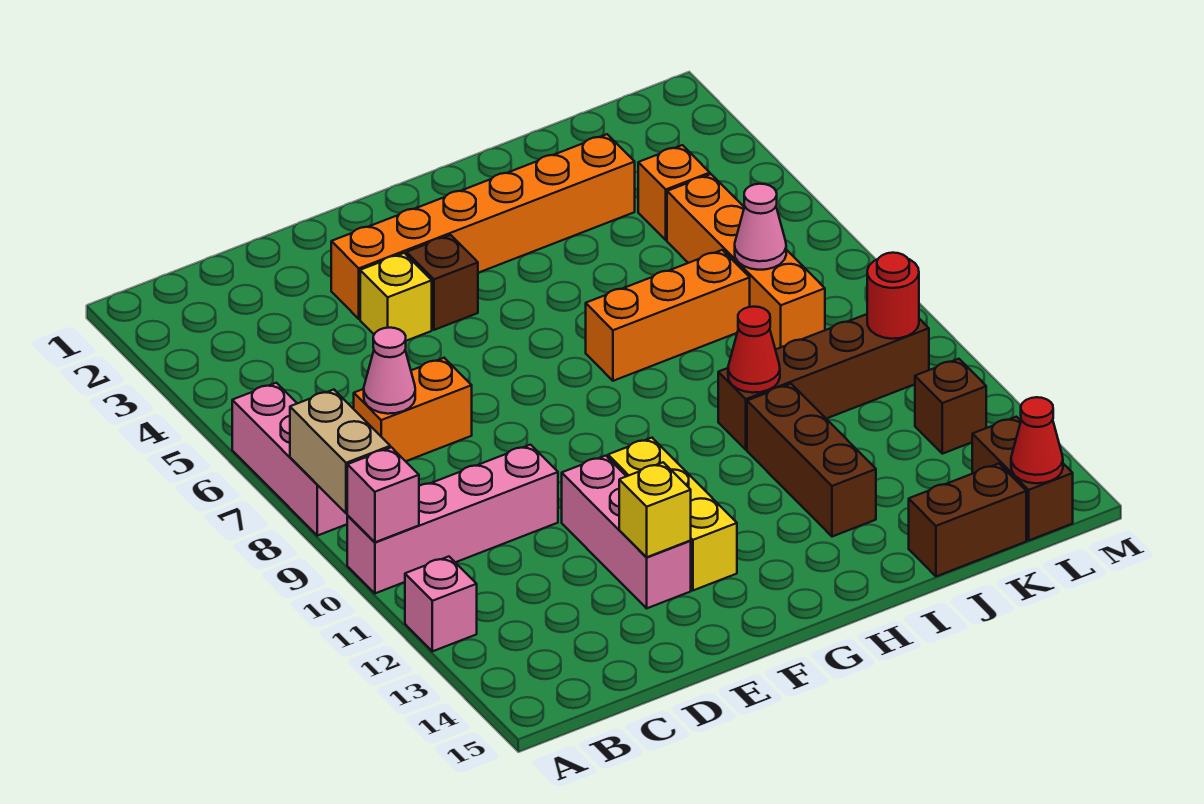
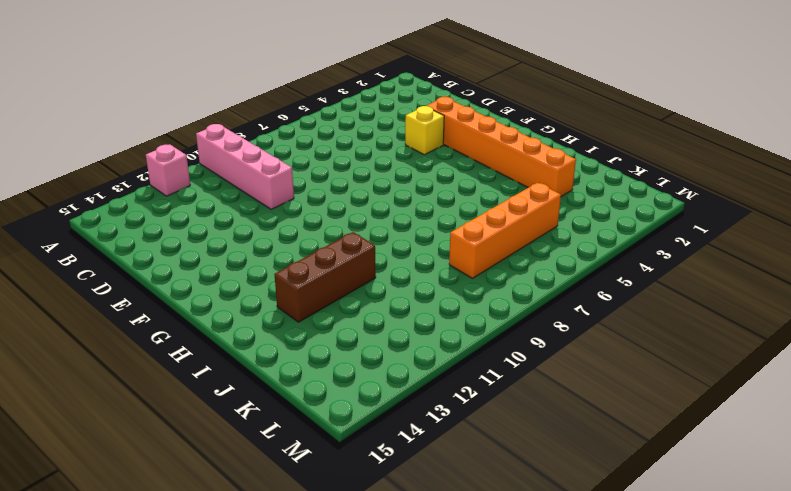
none -> pink brick A6:A8 level 1
none -> orange brick C7:D7 level 1
none -> pink brick E11:E13 level 1

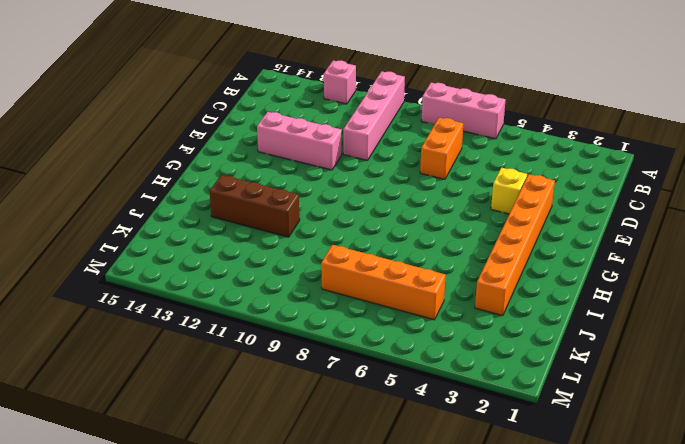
none -> brown brick F4 level 1
none -> yellow brick F11:F13 level 1
none -> orange brick H7:J7 level 1

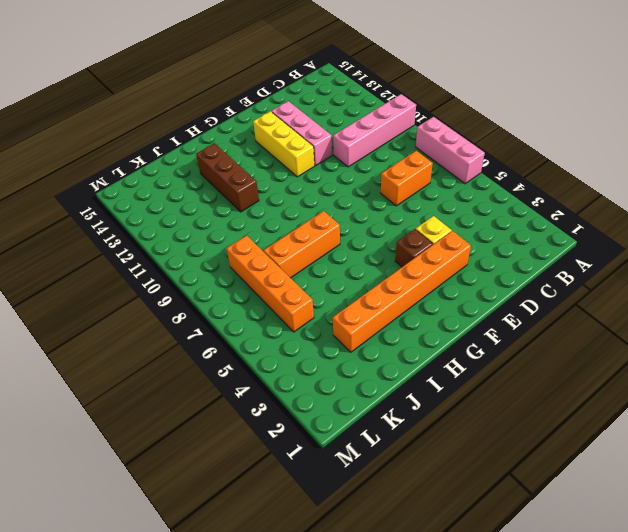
none -> pink brick A12 level 1
none -> brown brick I10:L10 level 1
none -> brown brick J15:K15 level 1

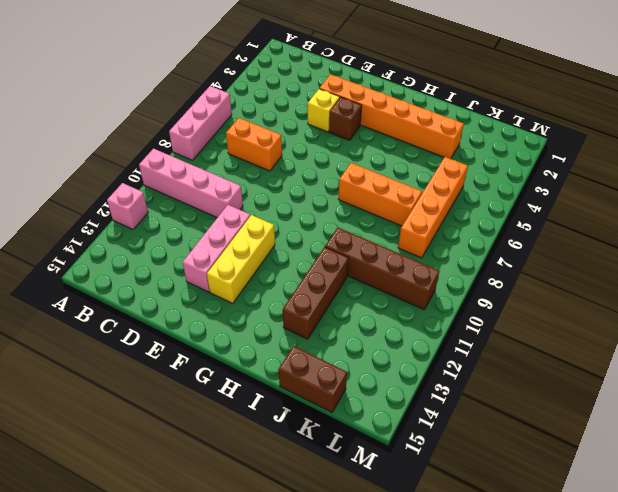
none -> orange brick K4 level 1
none -> brown brick L12 level 1
none -> brown brick L14:L15 level 1

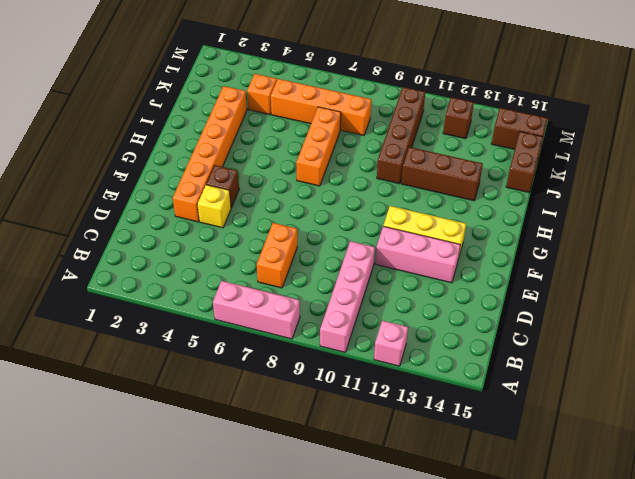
none -> tan brick A8:A9 level 2
none -> pink brick A10 level 2
none -> pink cone C7 level 2

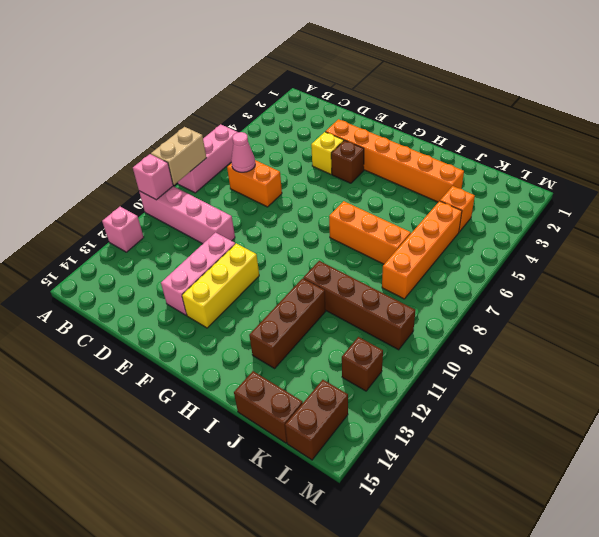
none -> yellow brick E13 level 2
none -> red cone I10 level 2
none -> pink cone K7 level 2

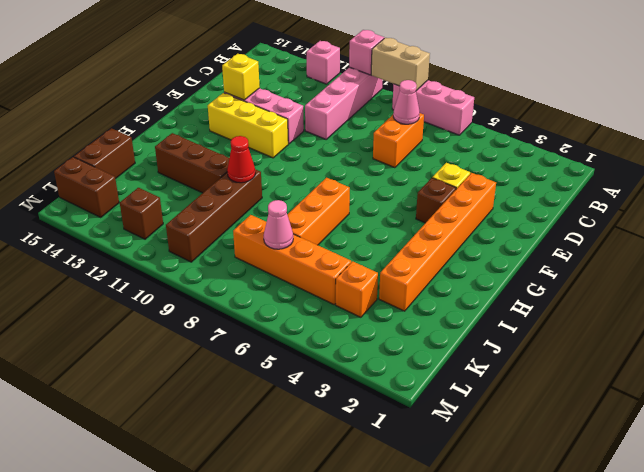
none -> red round brick L10 level 2
none -> red cone L15 level 2

